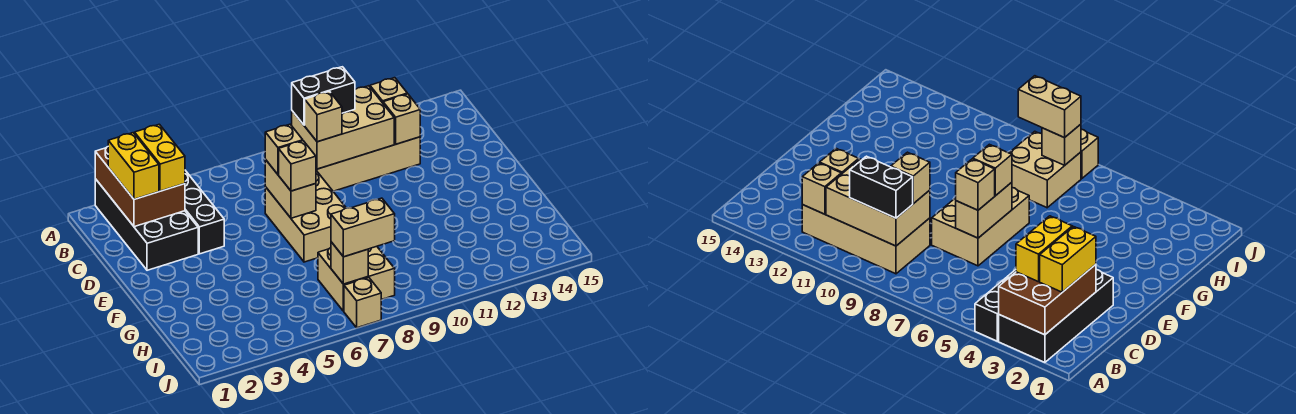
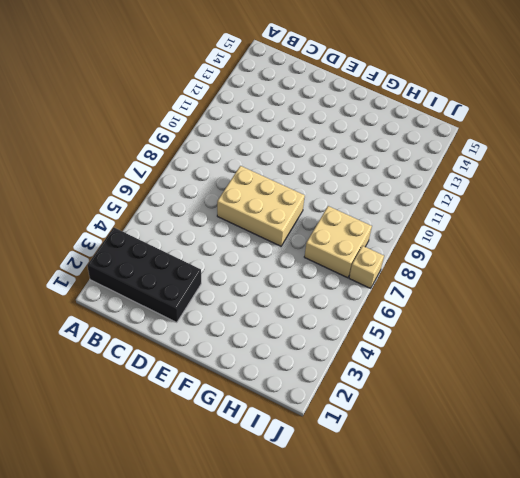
none -> black brick A4:D4 level 1
none -> tan brick B9:C12 level 1
none -> brown brick A2:C3 level 2

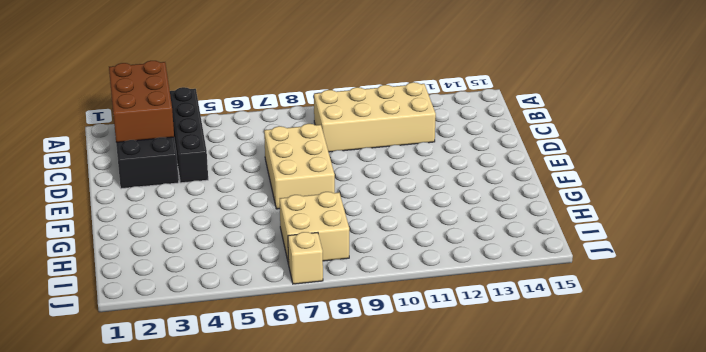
none -> tan brick B9:C11 level 2
none -> tan brick B12 level 2
none -> tan brick C12 level 2

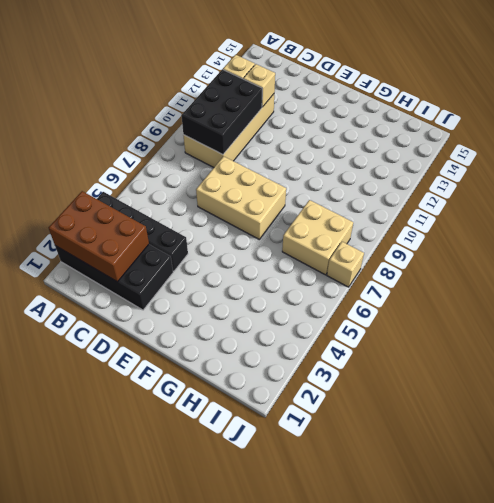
black brick B9:C11 level 2 -> tan brick B9:C11 level 2
none -> tan brick D7:E7 level 2
none -> tan brick I7 level 2
none -> yellow brick B2:C2 level 3

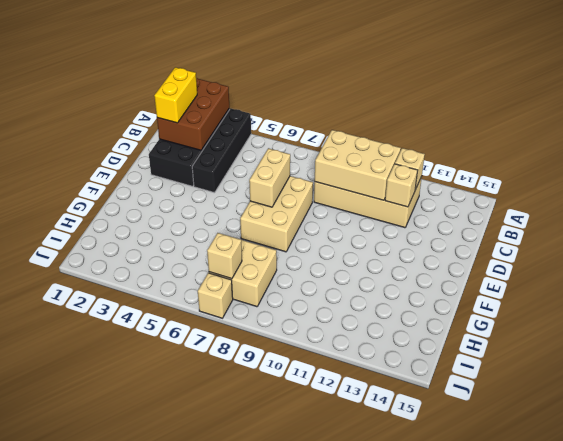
none -> yellow brick B3:C3 level 3
none -> black brick B9:B10 level 3
none -> tan brick C9 level 3

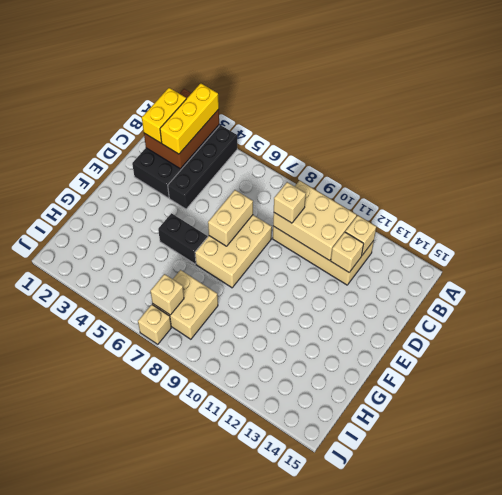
yellow brick A3:C3 level 3 -> yellow brick B3:C3 level 3
black brick F5:F6 level 1 -> black brick B9:B10 level 3
none -> tan brick D7 level 3
none -> tan brick E7 level 3
none -> tan brick I7:I8 level 3

